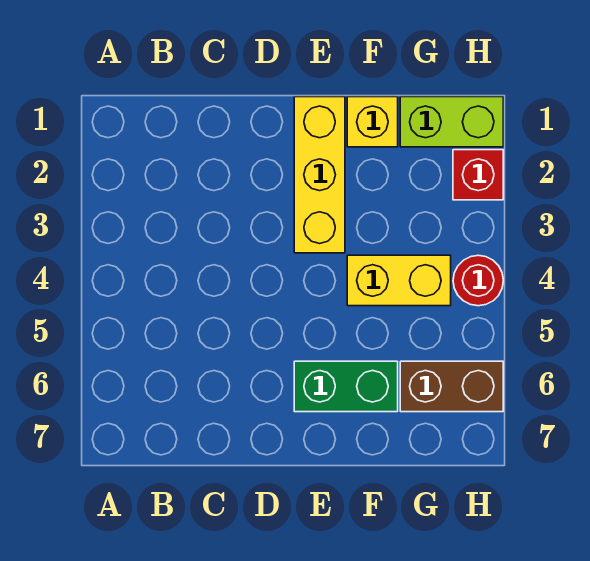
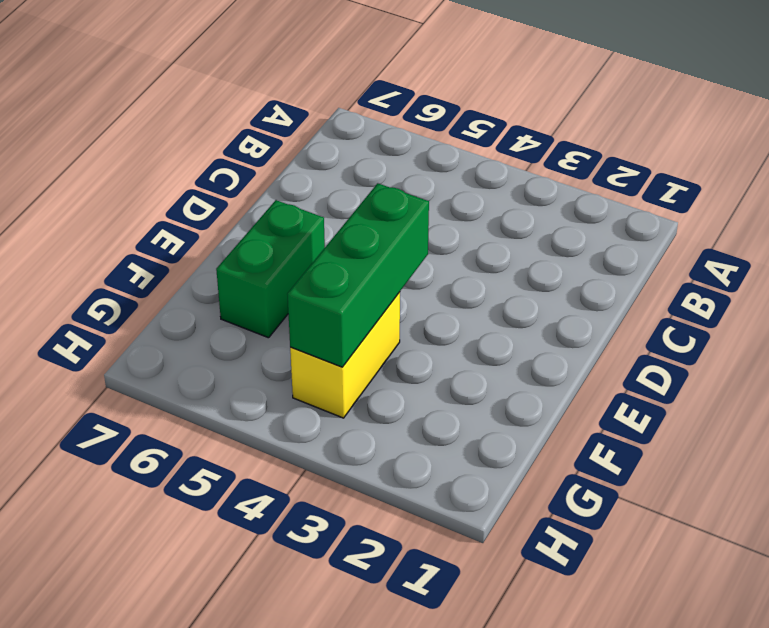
green brick E4:G4 level 2 -> none
none -> yellow brick E1:E3 level 1
none -> yellow brick F1 level 1

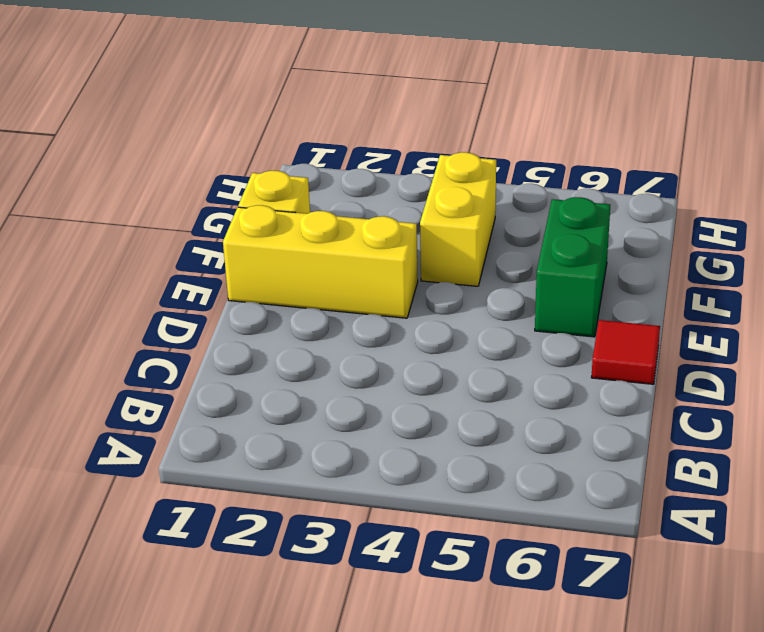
red tile D7 level 1 -> none
none -> lime brick G1:H1 level 1
none -> brown brick G6:H6 level 1

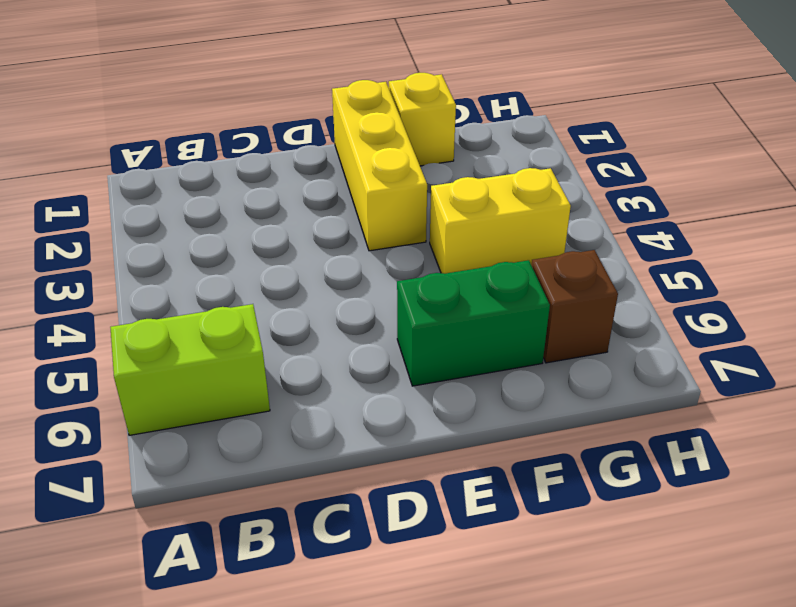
lime brick A6:B6 level 1 -> lime brick G1:H1 level 1
brown brick G6 level 1 -> brown brick G6:H6 level 1
none -> red brick H2 level 1
none -> red round brick H4 level 1

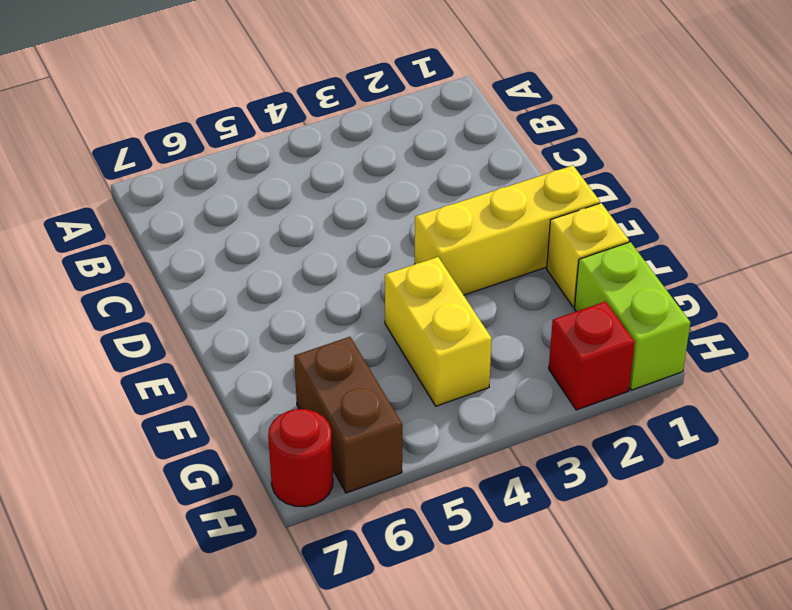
red round brick H7 level 1 -> red round brick H4 level 1
none -> green brick E6:F6 level 1

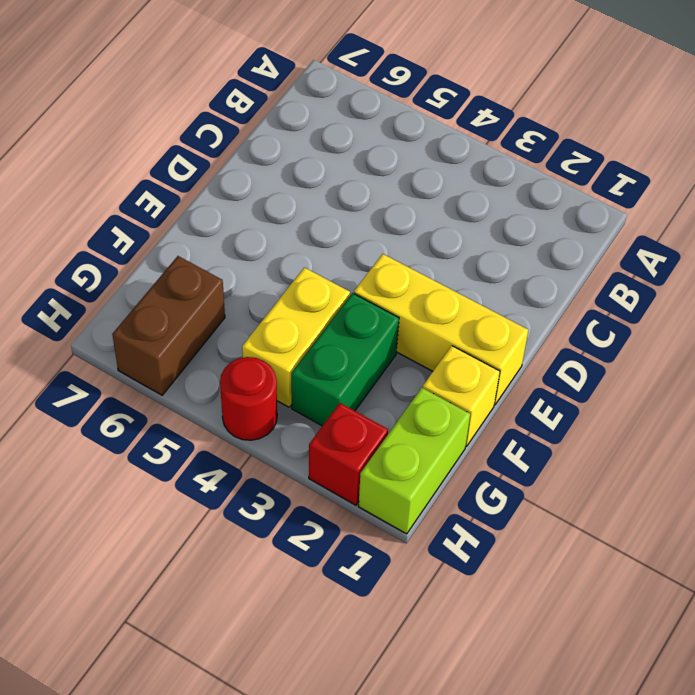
green brick F3:G3 level 1 -> green brick E6:F6 level 1

